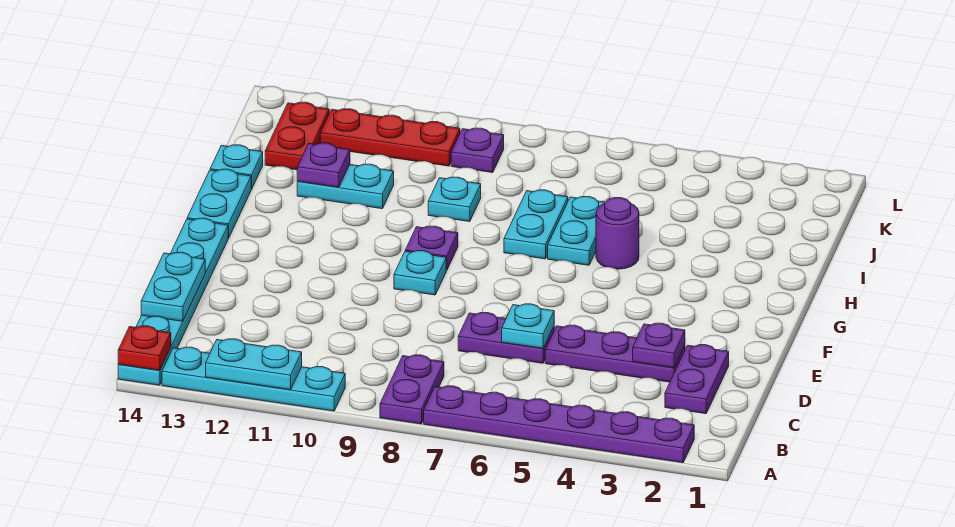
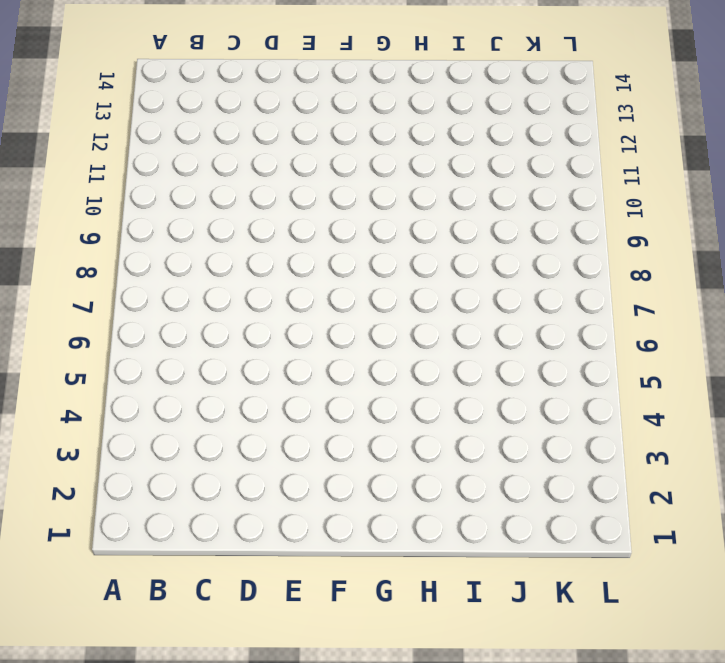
none -> purple plate A2:A7 level 1
none -> purple plate A8:B8 level 1
none -> cyan plate A10:A13 level 1

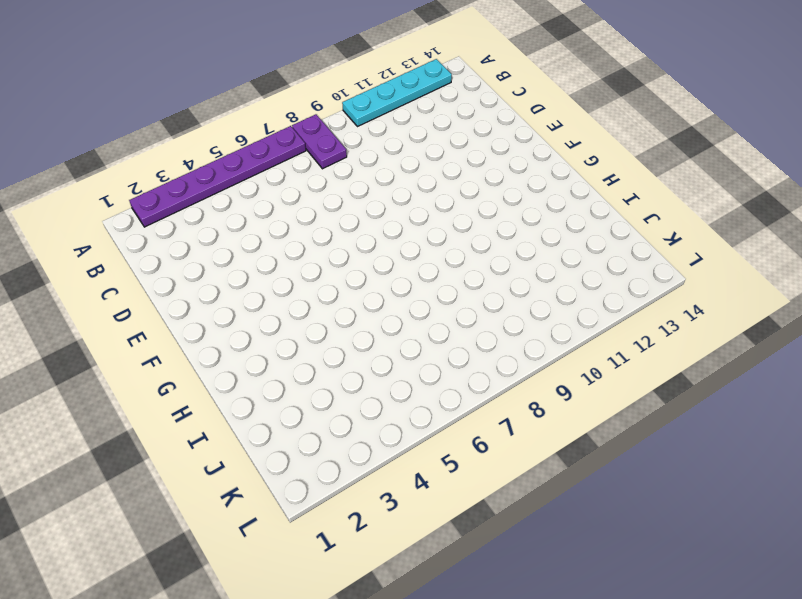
none -> cyan plate A14:F14 level 1
none -> purple plate C2:D2 level 1
none -> purple plate D3:D5 level 1

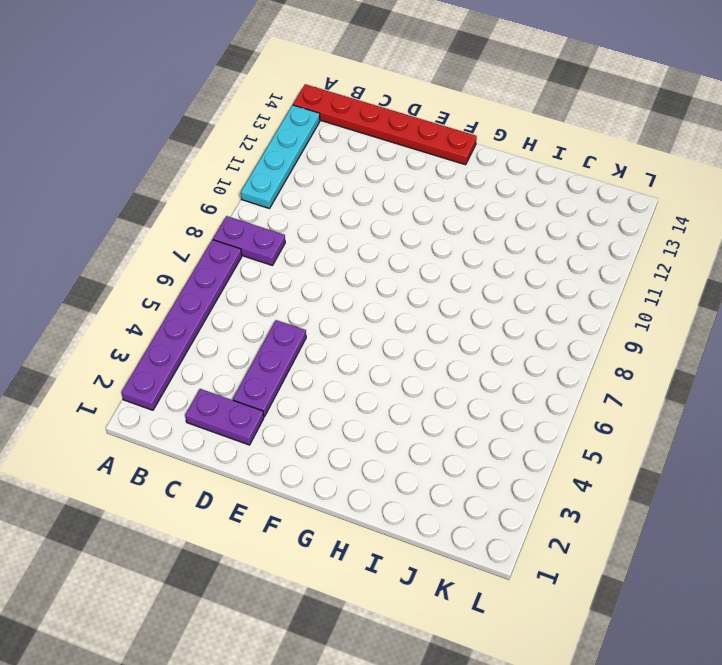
red plate A14:F14 level 1 -> cyan plate A14:F14 level 1
none -> purple plate D6:D7 level 1
none -> cyan plate F9 level 1
none -> purple plate G9 level 1

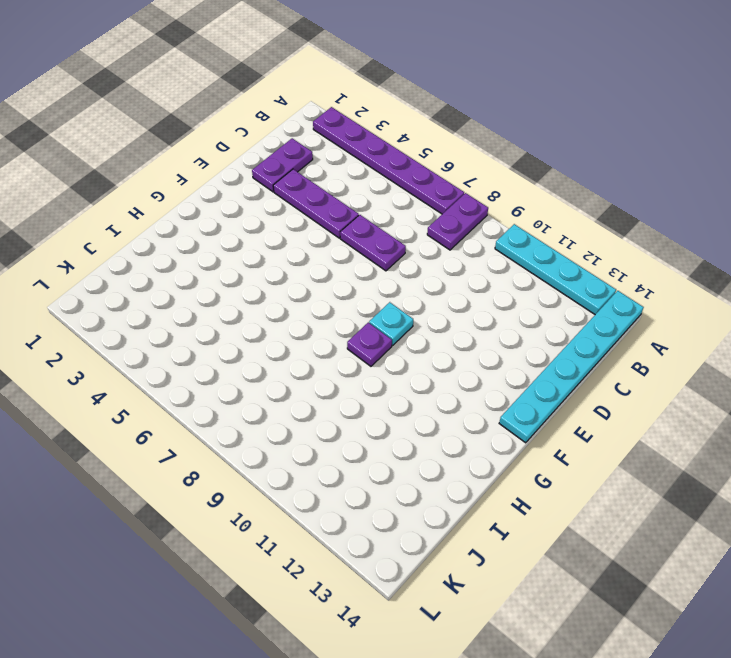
none -> cyan plate G14:H14 level 1
none -> purple round brick H5 level 1
none -> cyan plate H6:I6 level 1

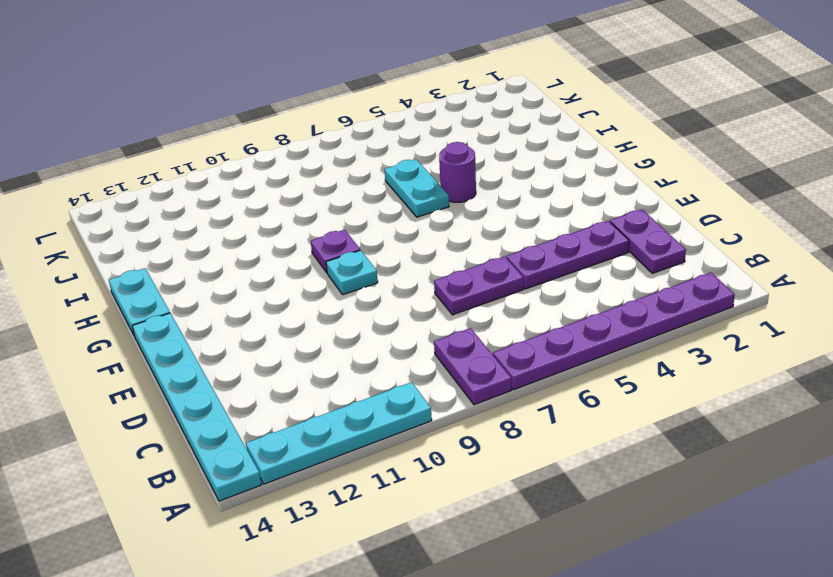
none -> cyan plate H7:I7 level 1
none -> cyan plate I9 level 1
none -> cyan plate I11:I12 level 1

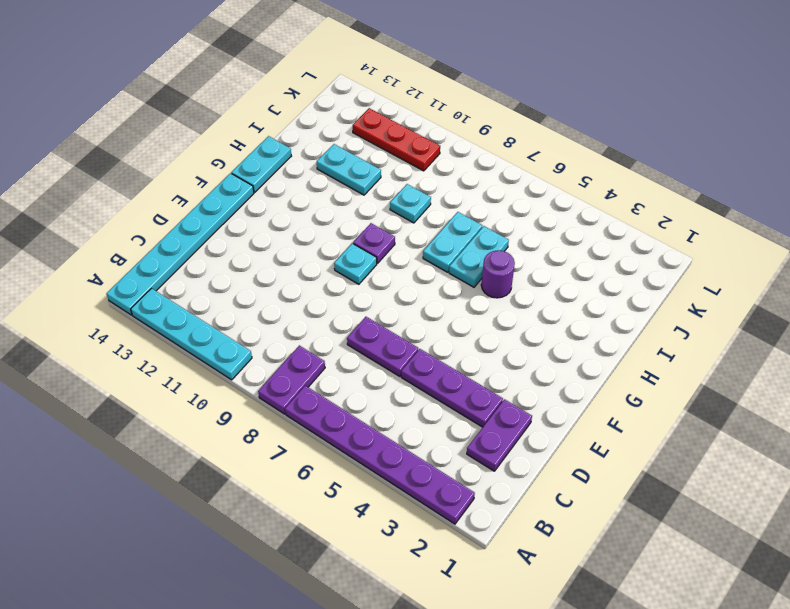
none -> cyan plate I14 level 1
none -> red plate J13:K13 level 1
none -> purple plate K9 level 1

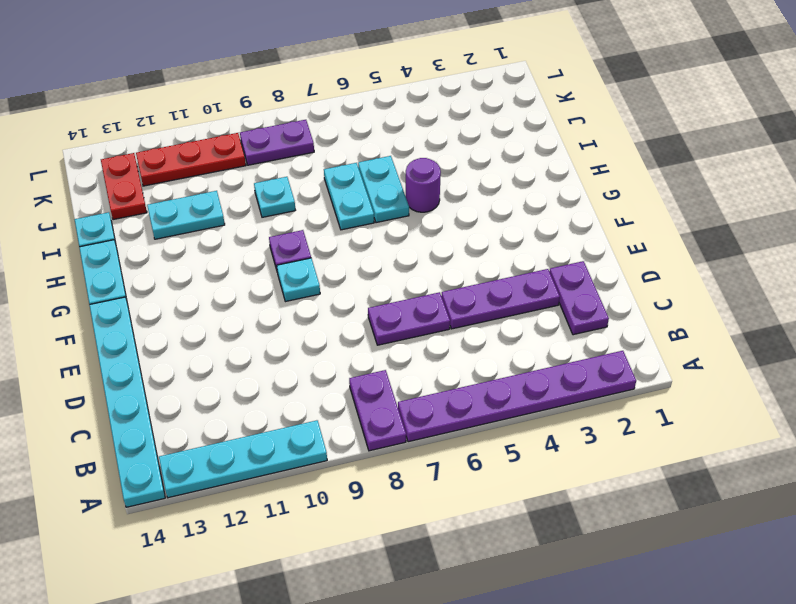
purple plate K8:K9 level 1 -> purple plate K9 level 1
none -> cyan plate A11:A12 level 2
none -> red plate A14 level 2
none -> cyan plate C14:D14 level 2

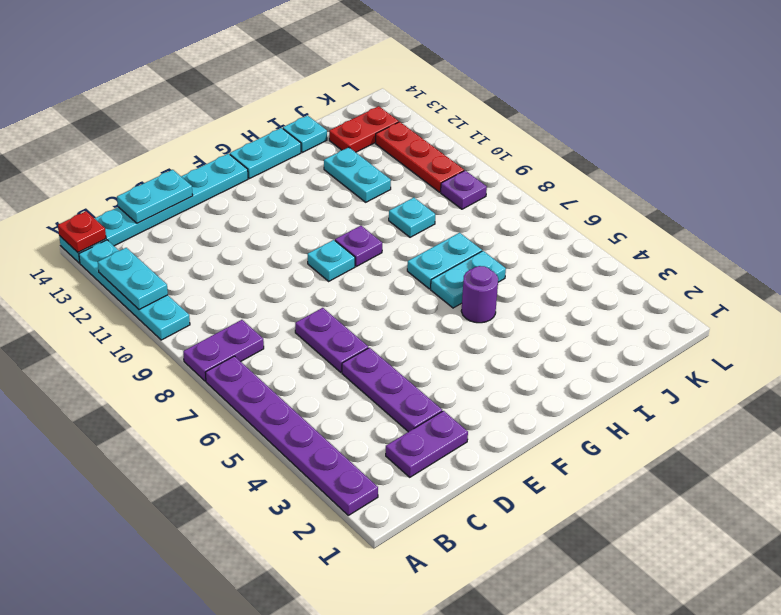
none -> purple plate D3 level 2
none -> cyan plate D6 level 2
none -> purple plate I12 level 2

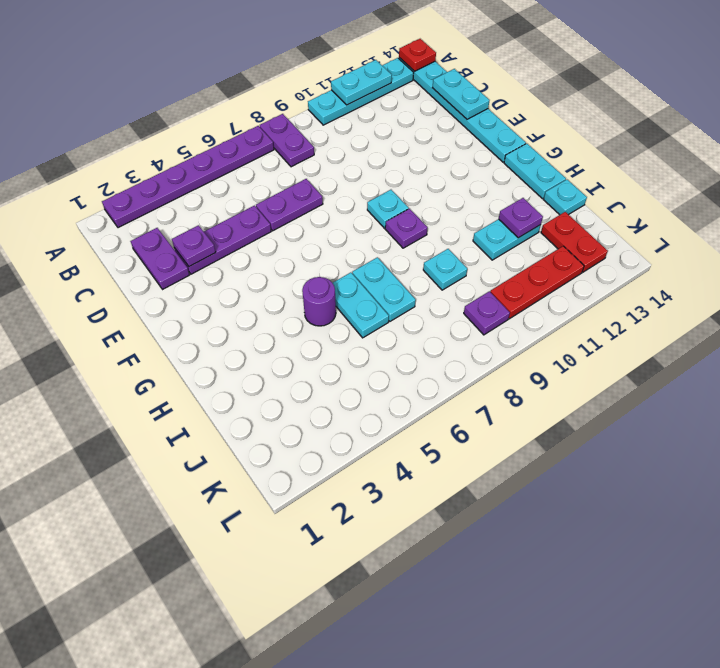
none -> cyan plate D6 level 2

